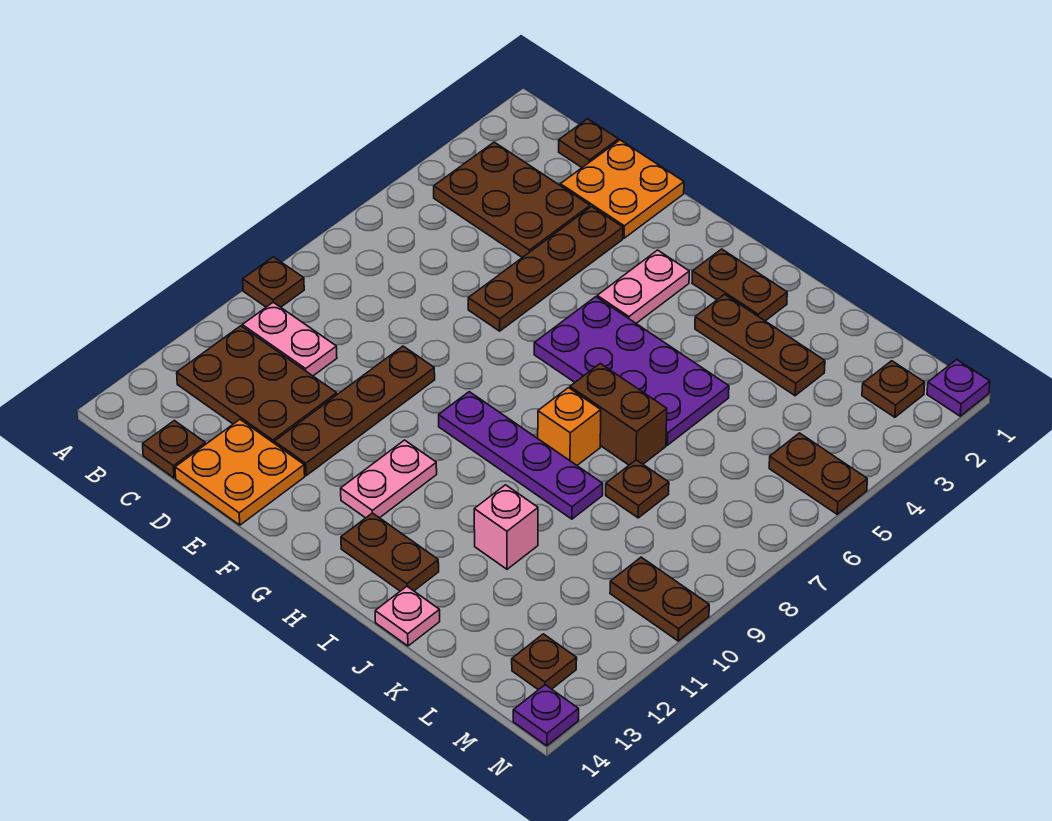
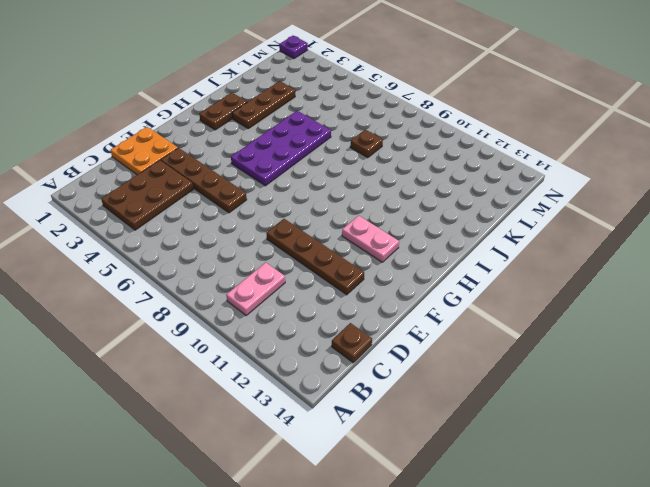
none -> brown plate A9 level 1
none -> brown plate B11:D12 level 1
none -> brown plate C1 level 1

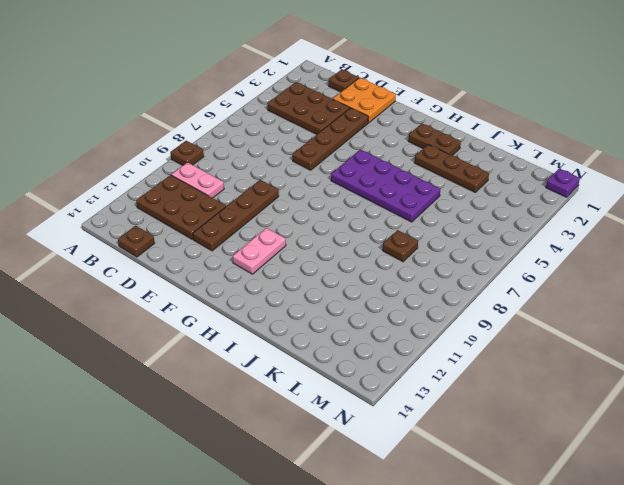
none -> orange plate D13:E14 level 1
none -> pink plate G3:G4 level 1
none -> purple plate G9:J9 level 1

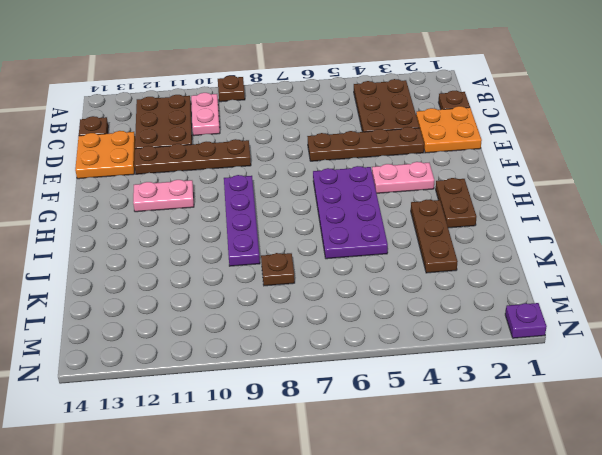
none -> brown plate H13:I13 level 1
none -> brown brick I7:J7 level 1
none -> orange brick I8 level 1

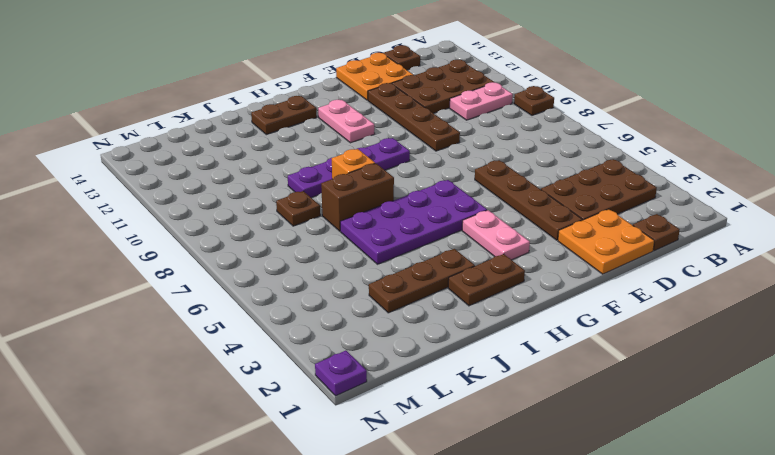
none -> pink brick J11 level 1
none -> pink plate J14 level 1
none -> brown plate M2 level 1

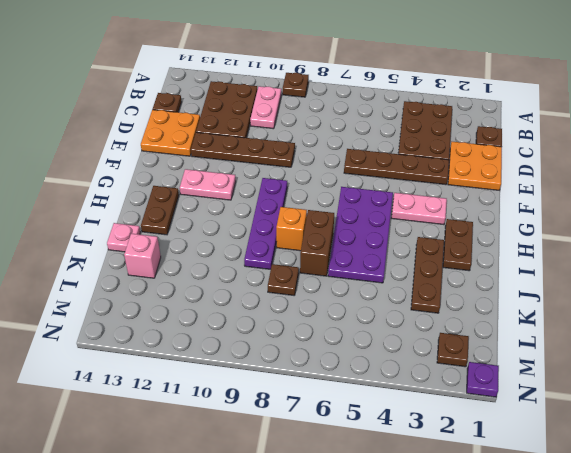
pink brick K13 level 1 -> pink brick J11 level 1
none -> brown plate M5:N5 level 1
none -> brown plate M10:N10 level 1
none -> brown plate M13 level 1

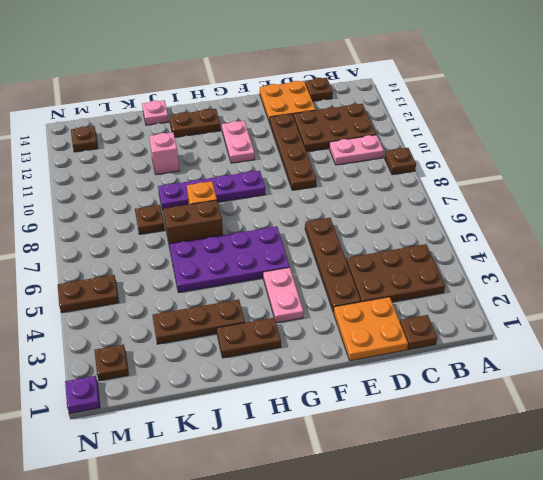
none -> brown plate M10:N10 level 1
none -> purple plate N14 level 1

